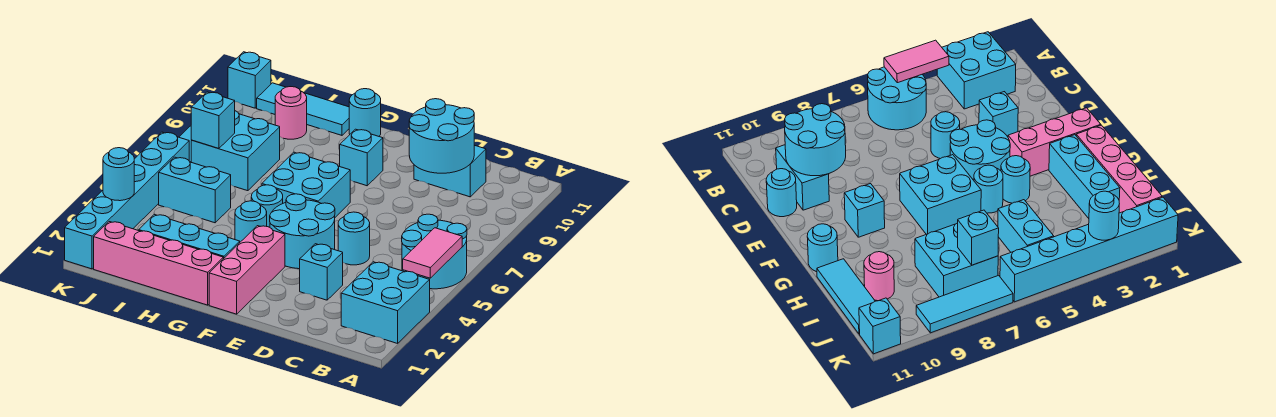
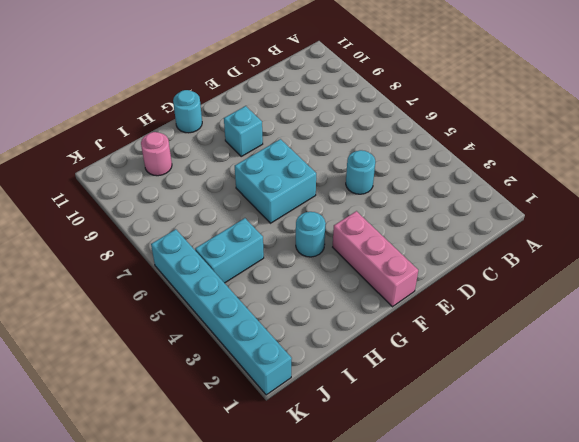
none -> cyan brick A2:B3 level 1
none -> cyan round brick A5:B6 level 1
none -> cyan brick C10:D10 level 1

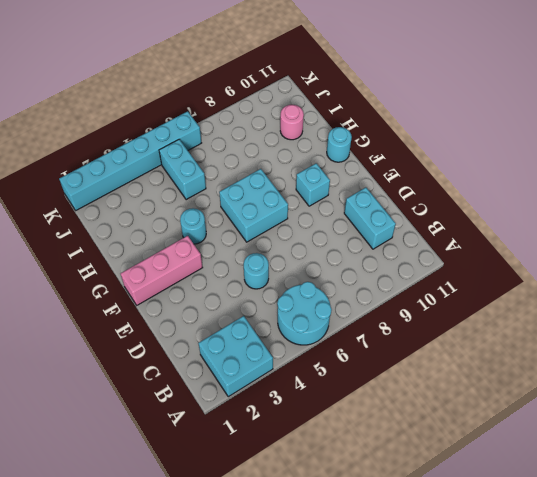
none -> cyan brick D3 level 1
none -> cyan round brick D11 level 1
none -> cyan round brick E4:F5 level 1

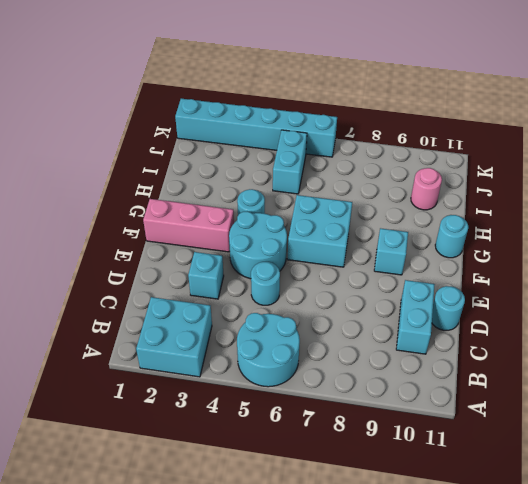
none -> pink brick G1:J1 level 1
none -> cyan brick G2:I2 level 1
none -> cyan round brick G5 level 1

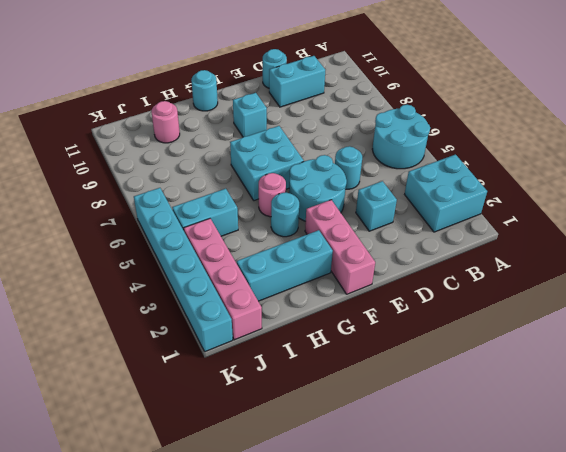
pink round brick G5 level 1 -> cyan round brick G5 level 1
pink brick J1:J4 level 1 -> pink brick G1:J1 level 1
none -> cyan tile H11:J11 level 1
none -> cyan brick I7:J8 level 1
none -> cyan tile K7:K9 level 1

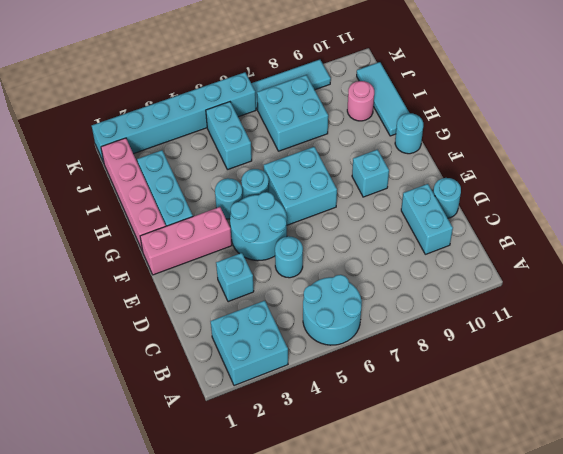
none -> cyan brick K11 level 1
none -> pink tile A4:A5 level 2
none -> cyan round brick C9:D10 level 2

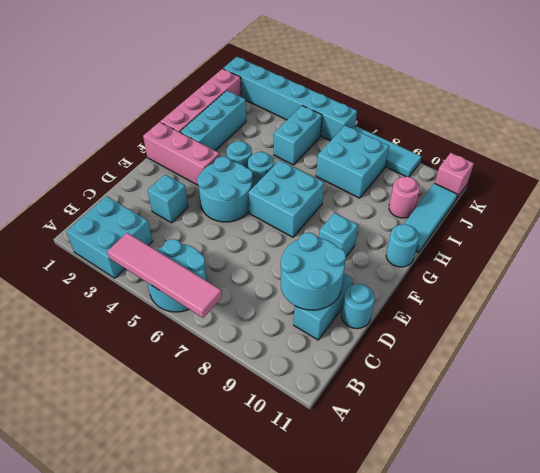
pink tile A4:A7 level 2 -> pink tile A4:A5 level 2
pink brick K11 level 1 -> cyan brick K11 level 1
none -> cyan round brick D5 level 1
none -> cyan brick J7 level 2
none -> cyan round brick K3 level 2

